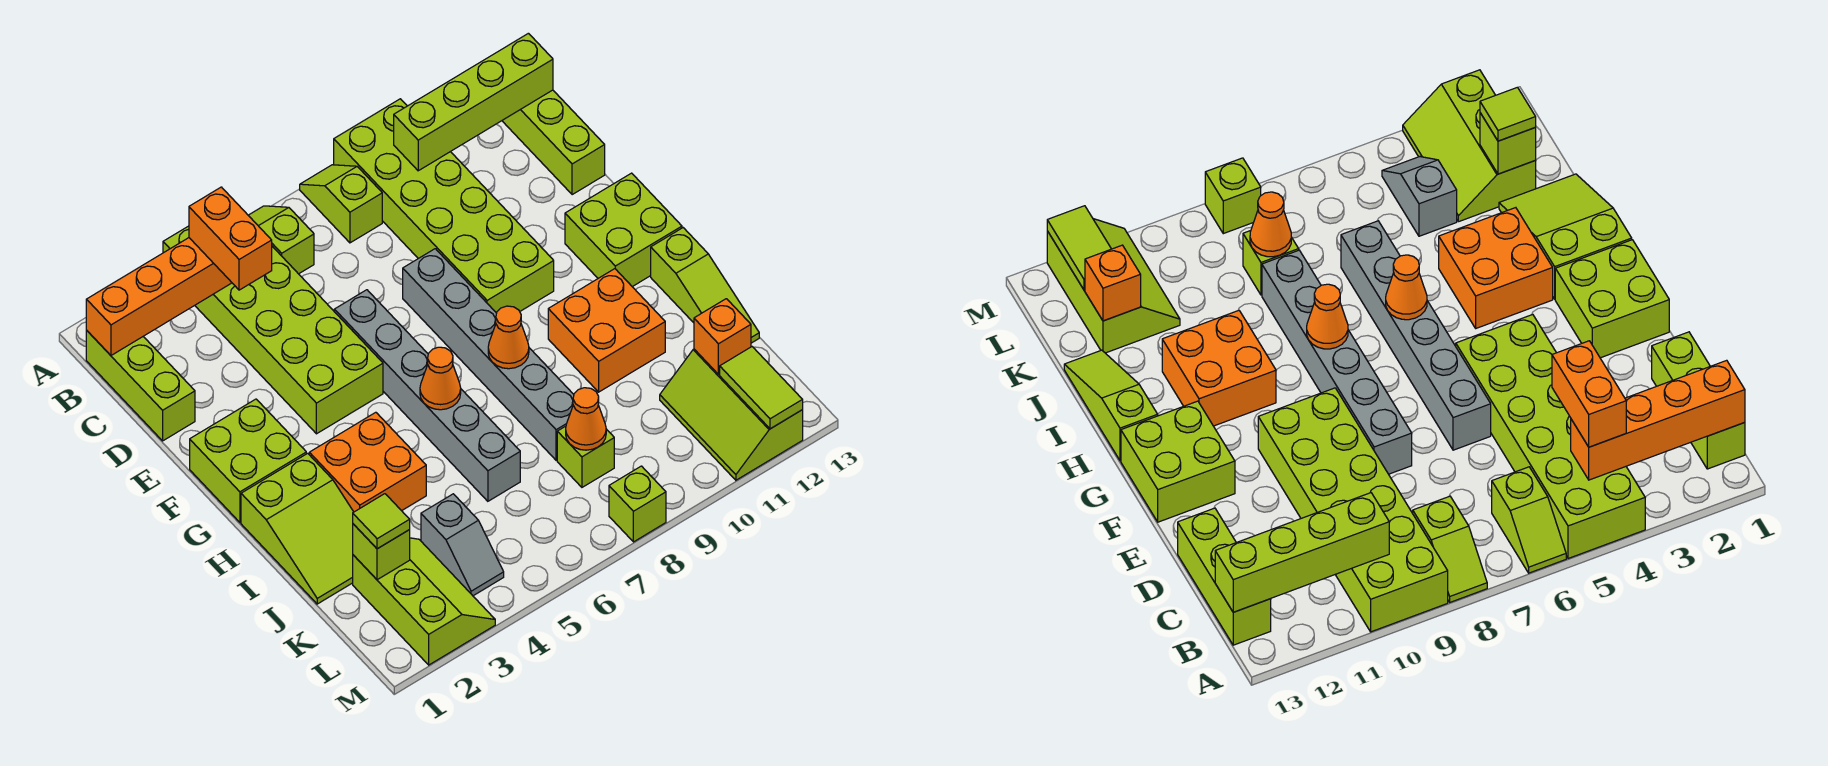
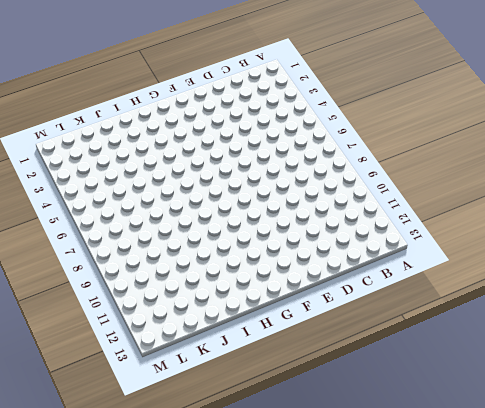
none -> lime brick A4:F5 level 1
none -> lime slope A6:B6 level 1 top B
none -> lime slope A8:B8 level 1 top B

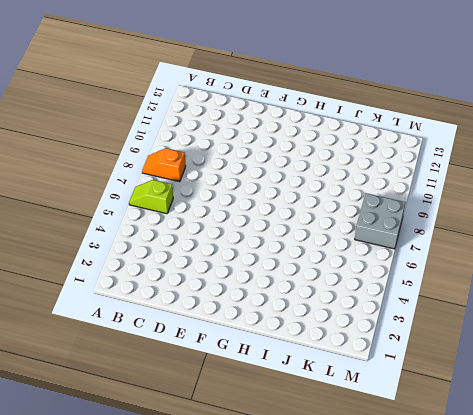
orange slope A8:B8 level 1 top B -> lime slope A8:B8 level 1 top B
grey brick L7:M8 level 1 -> lime brick M8 level 1
none -> lime brick A4:F5 level 1
none -> lime brick A9:F10 level 1
none -> lime brick B1:D1 level 1

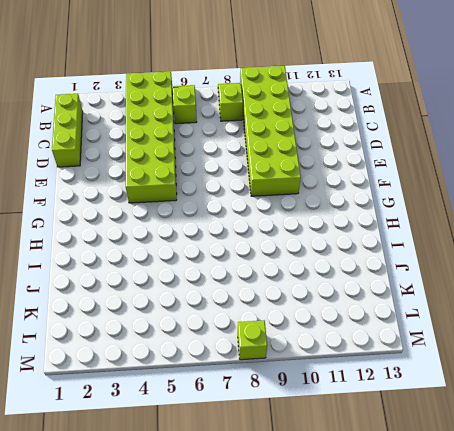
none -> lime brick B13:D13 level 1
none -> grey brick E6:J6 level 1
none -> grey brick E8:J8 level 1

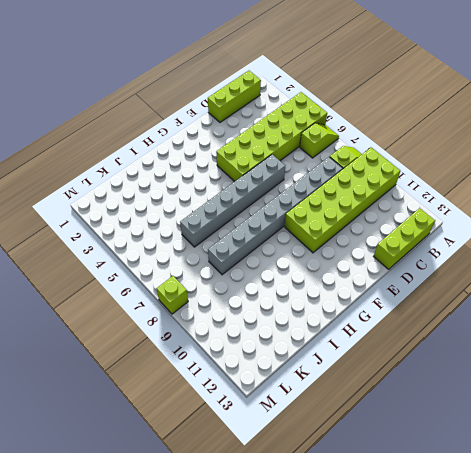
grey brick C8:J8 level 1 -> grey brick E8:J8 level 1
none -> lime brick F1:G2 level 1
none -> lime brick F12:G13 level 1
none -> lime slope H1:J2 level 1 top H

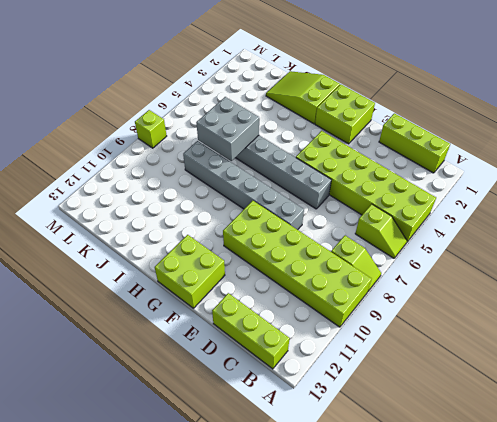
grey brick I6:J7 level 2 -> none
none -> orange brick H3:I4 level 1
none -> orange brick H10:I11 level 1
none -> lime slope H13:J13 level 1 top H

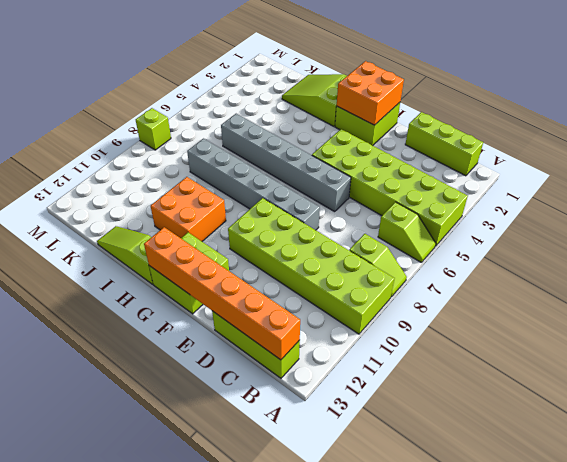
orange brick B13:G13 level 2 -> lime brick B10:B13 level 2
orange brick F1:G2 level 2 -> orange brick H3:I4 level 1
none -> lime slope K2:M3 level 1 top 2
none -> grey slope K4:L4 level 1 top K
none -> lime brick K8 level 1

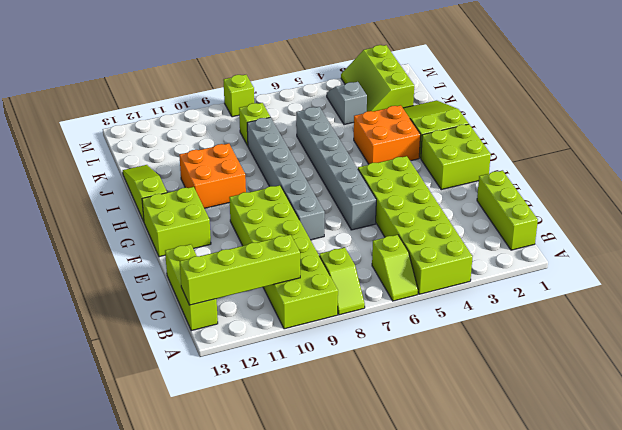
none -> lime slope K11:M12 level 1 top 12
none -> orange brick B1:B4 level 2
none -> orange cone H6 level 2

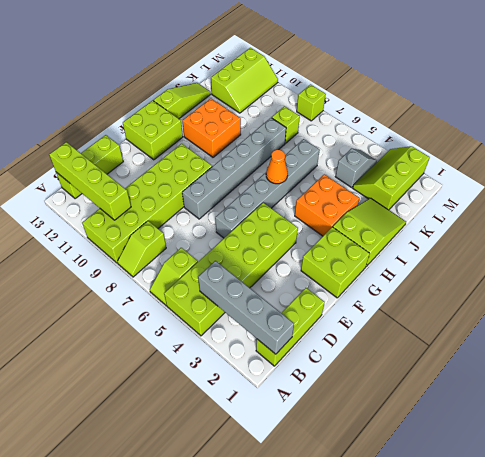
grey brick B1:B4 level 2 -> orange brick B1:B4 level 2
none -> orange cone H8 level 2
none -> lime brick K2 level 2
none -> orange cone K8 level 2

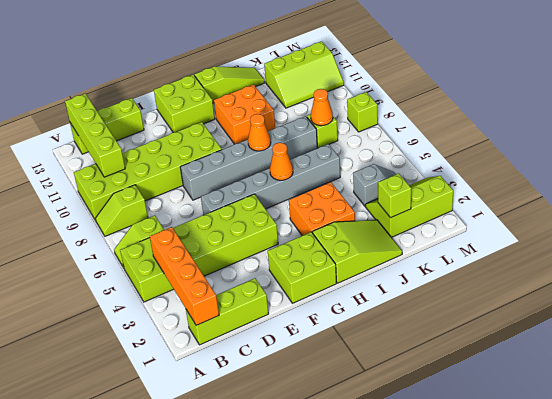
none -> orange brick K12 level 2
none -> lime tile L12:M12 level 2
none -> orange brick B4:C4 level 3

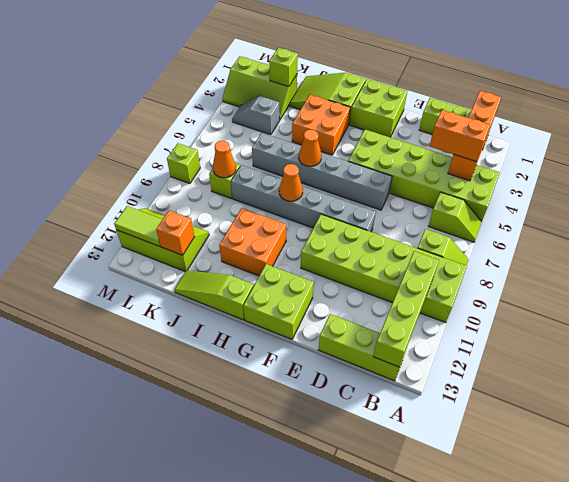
none -> lime tile K2 level 3

